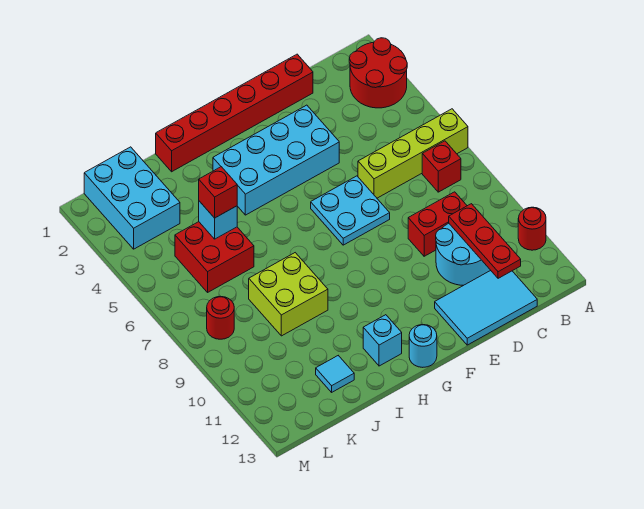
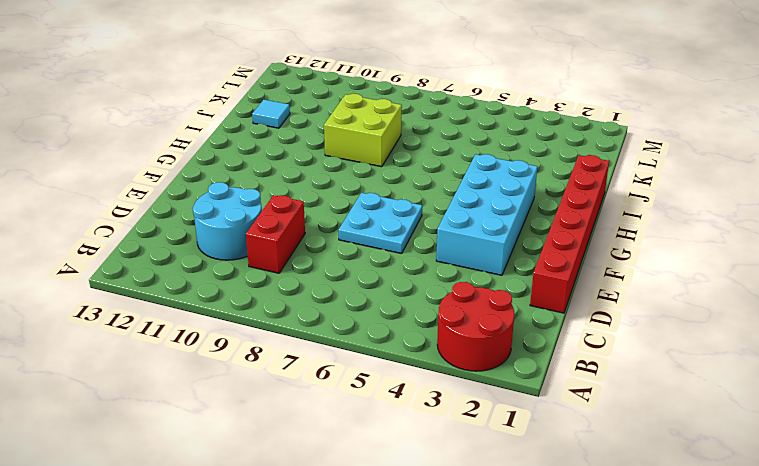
none -> lime brick A6:D6 level 1
none -> red round brick A11 level 1
none -> red brick B7 level 1

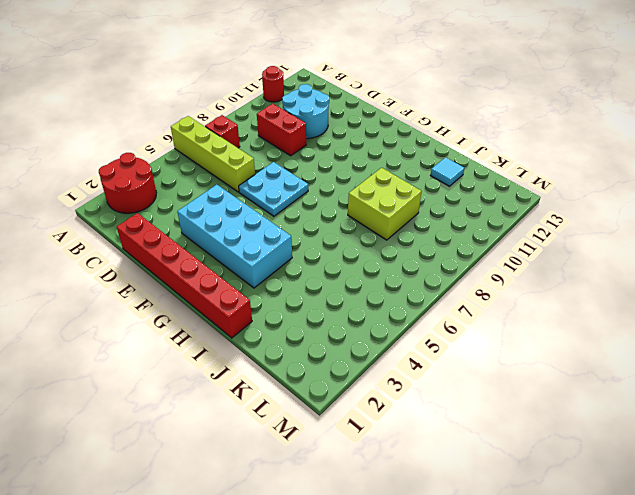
none -> cyan tile C12:E13 level 1
none -> cyan round brick G13 level 1
none -> cyan brick H12 level 1

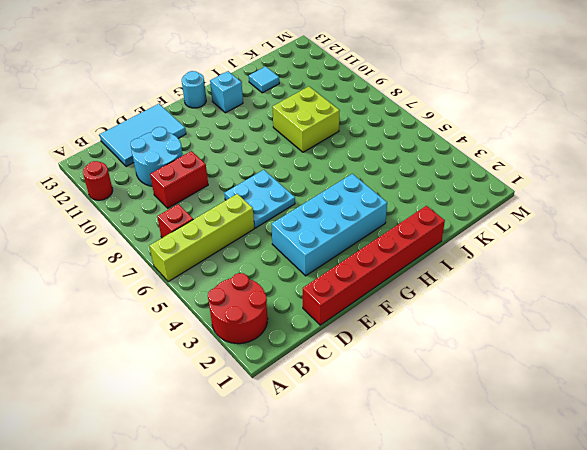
none -> red brick J5:K6 level 1
none -> cyan brick K1:L3 level 1
none -> red round brick L8 level 1

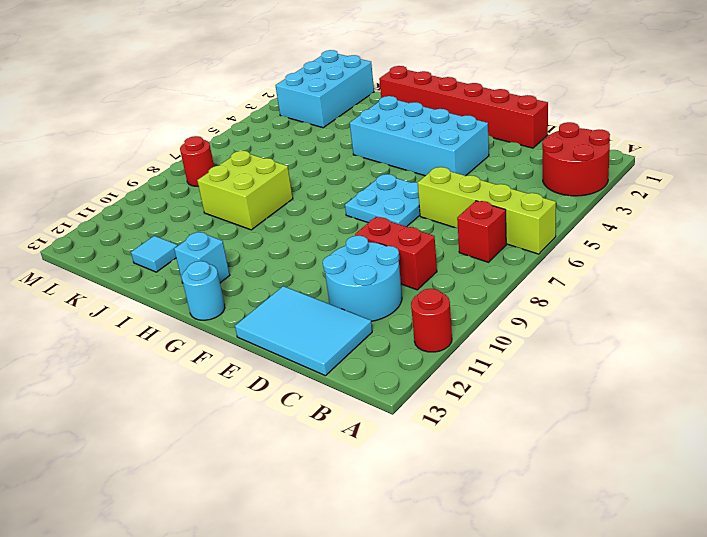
none -> red brick J5:K6 level 1
none -> red plate C10:C12 level 2
none -> cyan brick J5 level 2

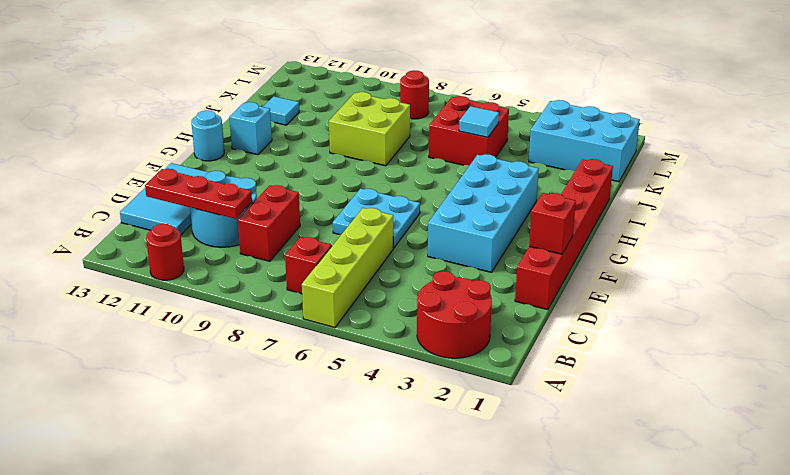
red brick E1 level 2 -> red brick J5 level 3
cyan tile J5 level 2 -> cyan brick J5 level 2

